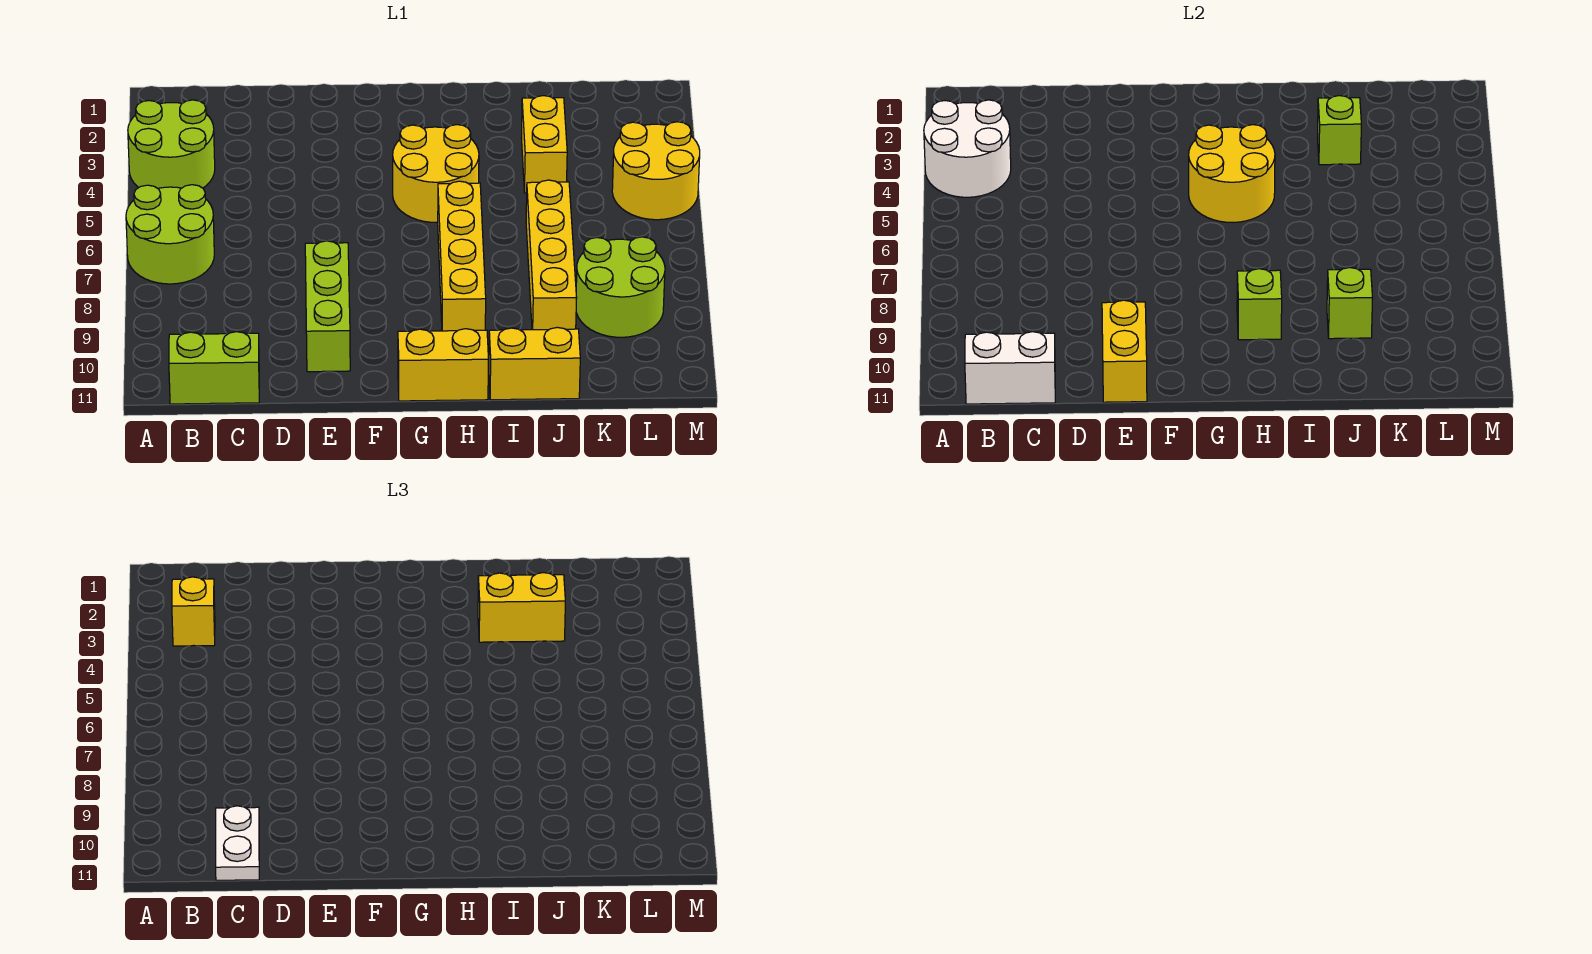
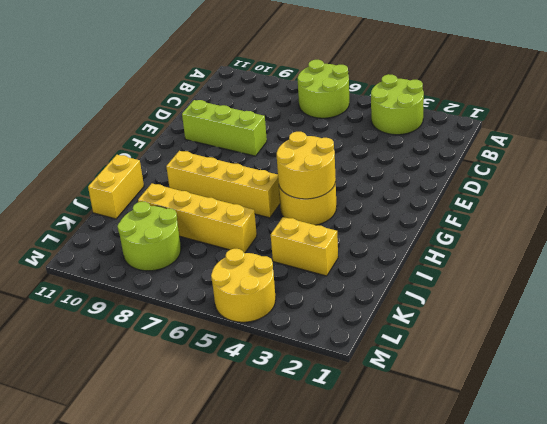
none -> lime brick B11:C11 level 1
none -> yellow brick G11:H11 level 1
none -> white round brick A3:B4 level 2

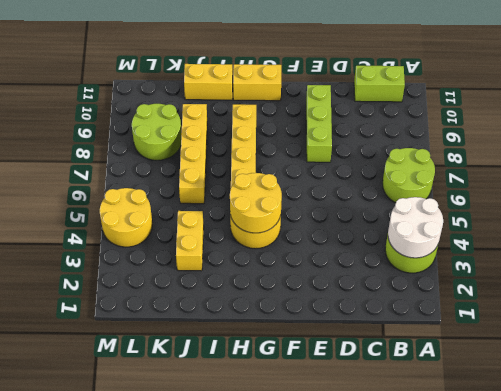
none -> white brick B11:C11 level 2
none -> yellow brick E10:E11 level 2
none -> lime brick H9 level 2

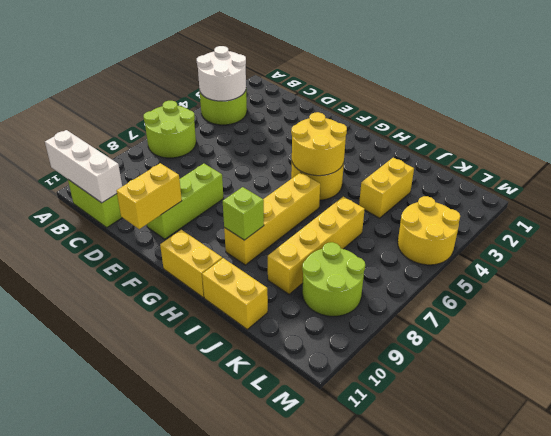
white brick A11:C11 level 2 -> white brick B11:C11 level 2
none -> lime brick J3 level 2
none -> lime brick J9 level 2
none -> yellow brick B3 level 3

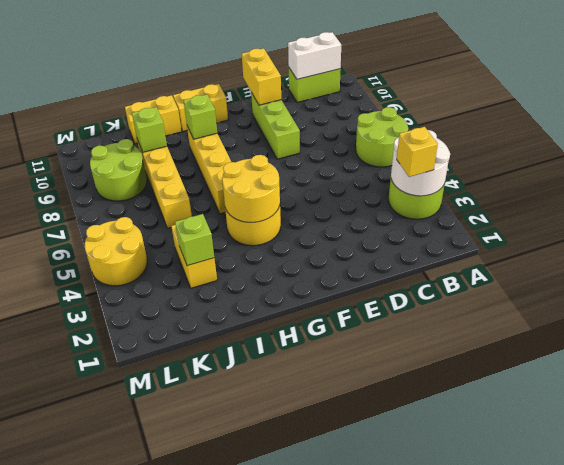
none -> white plate C10:C11 level 3
none -> yellow brick I3:J3 level 3

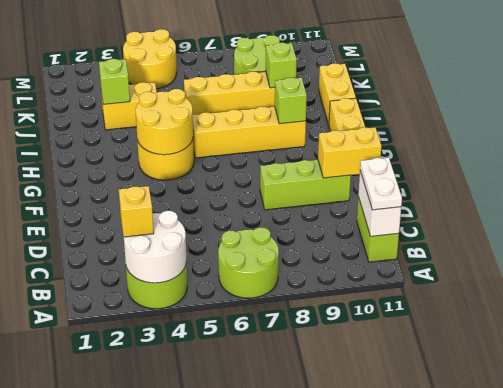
white plate B11:C11 level 3 -> white plate C10:C11 level 3
none -> yellow brick I3:J3 level 3

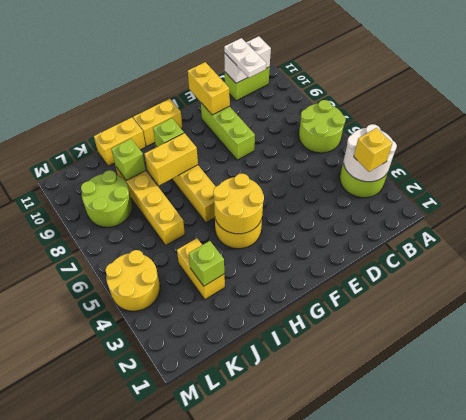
yellow brick H8:I8 level 2 -> yellow brick I3:J3 level 3

